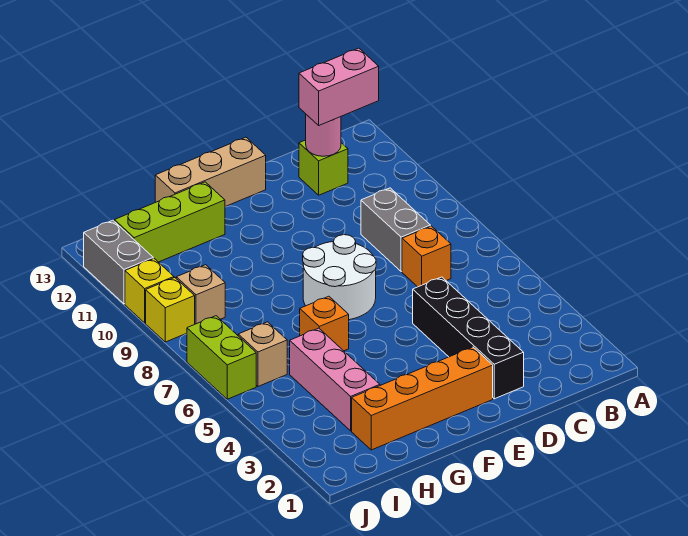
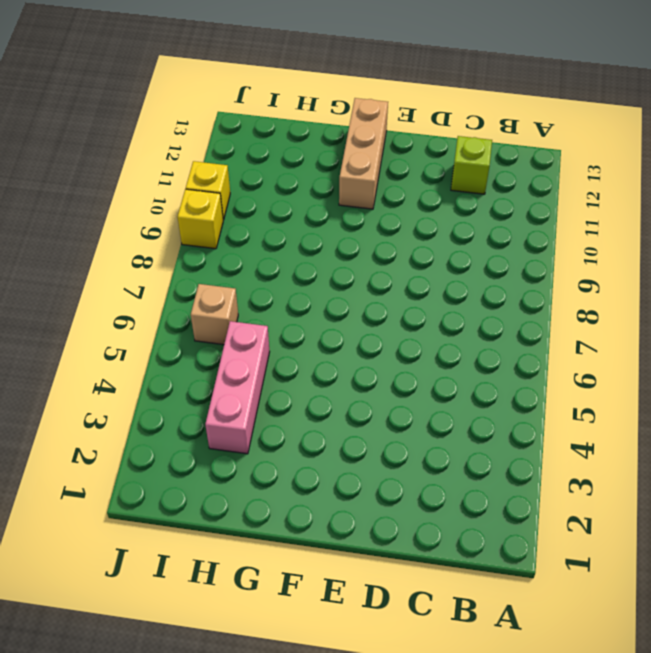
tan brick F11:F13 level 1 -> tan brick E13:G13 level 1
none -> orange brick C7 level 1
none -> grey brick C8:C9 level 1
none -> black brick D2:D5 level 1

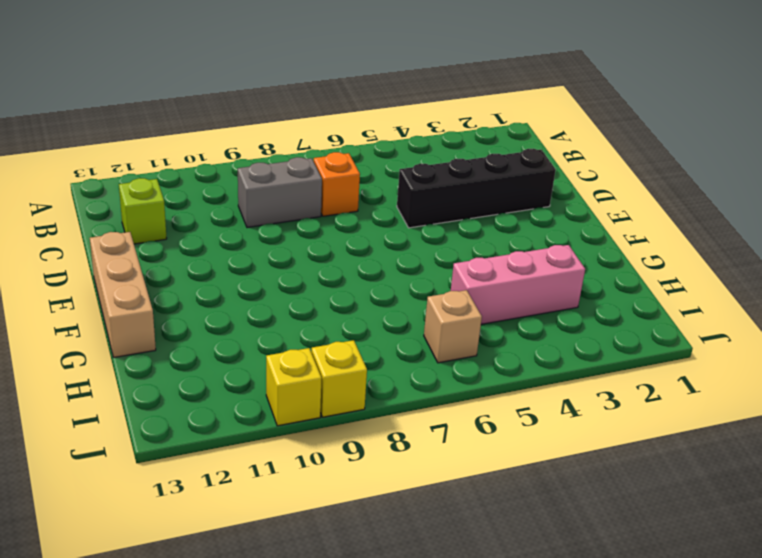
none -> orange brick E2:H2 level 1
none -> white round brick E7:F8 level 1
none -> orange brick G6 level 1

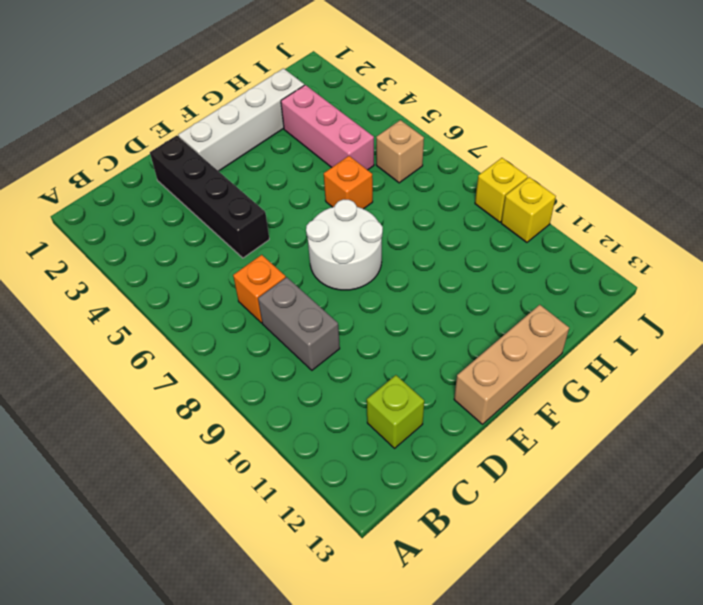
white brick E2:H2 level 1 -> orange brick E2:H2 level 1
none -> lime brick G12:I12 level 1
none -> tan brick I9 level 1
none -> lime brick J6:J7 level 1

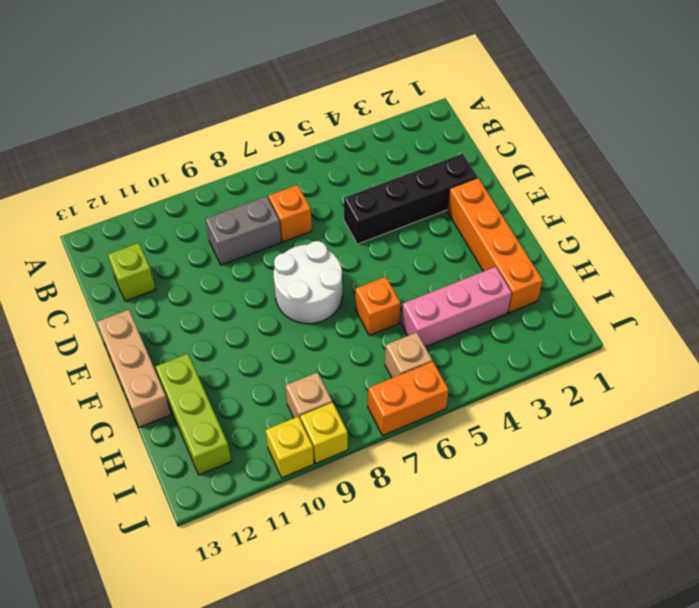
orange brick J6:J7 level 1 -> lime brick J6:J7 level 1
none -> grey brick J11:J12 level 1
none -> pink round brick C12 level 2
none -> pink brick B12:C12 level 3

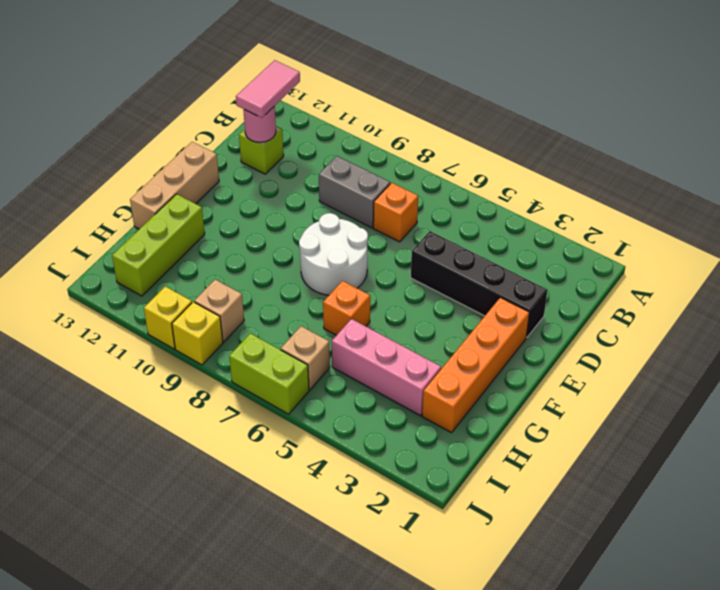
pink tile B12:C12 level 3 -> pink brick B12:C12 level 3
none -> grey brick J11:J12 level 1

